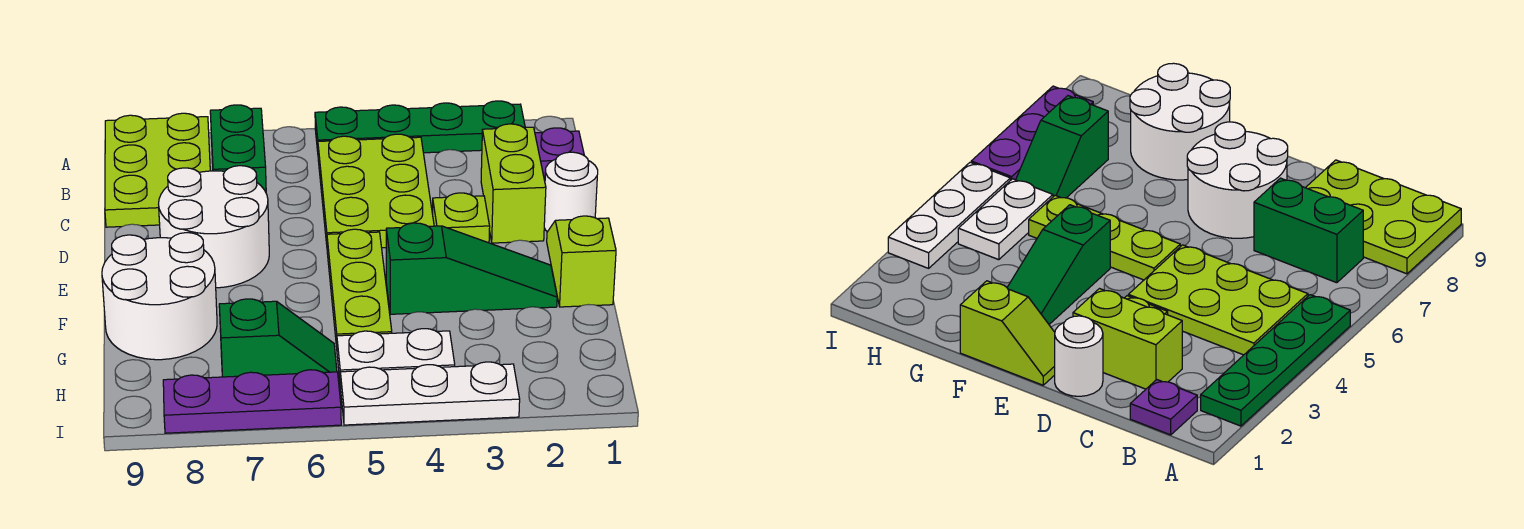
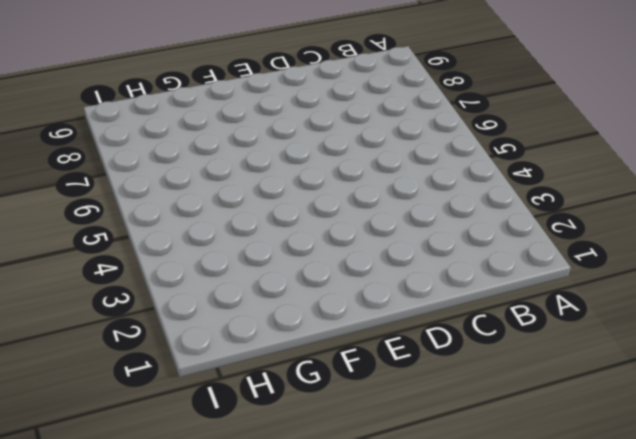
none -> green plate A2:A5 level 1
none -> lime plate A8:C9 level 1
none -> purple plate B1 level 1

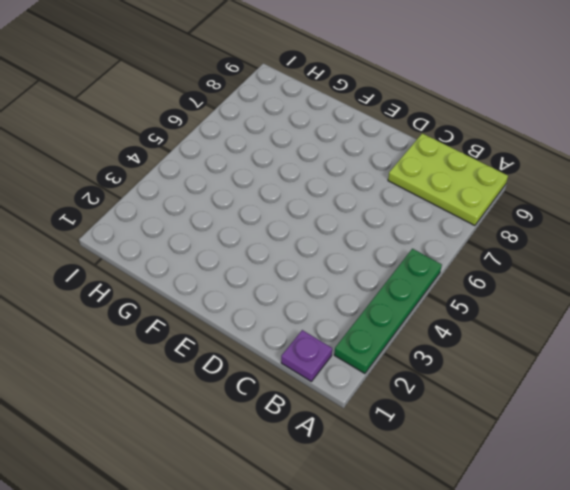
none -> lime plate B4:D5 level 1
none -> green brick B7:C7 level 1
none -> lime brick C2:D2 level 1

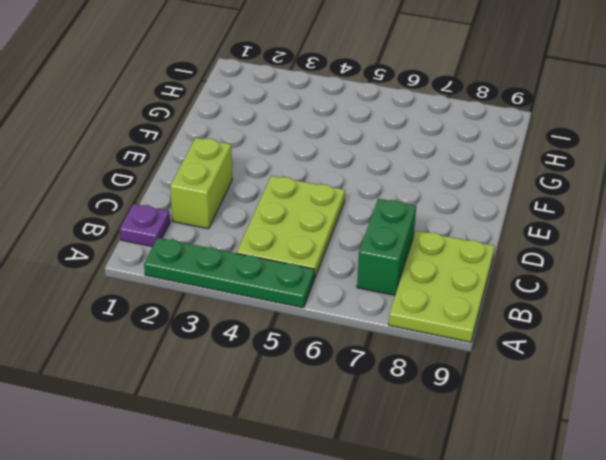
none -> white round brick D1 level 1
none -> lime plate D3 level 1
none -> white round brick D7:E8 level 1

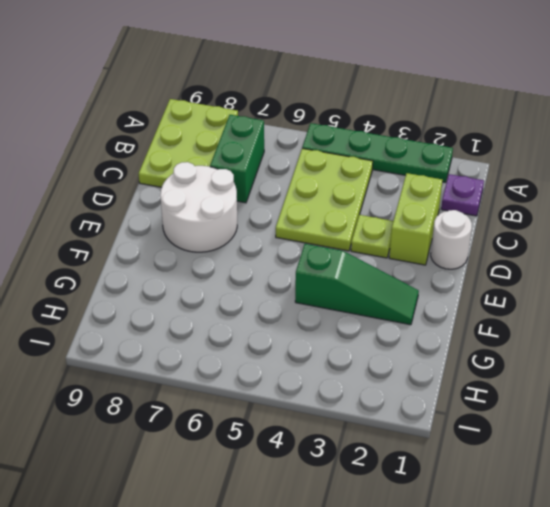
none -> lime slope E1:F1 level 1 top F
none -> lime plate E5:G5 level 1
none -> white round brick F8:G9 level 1

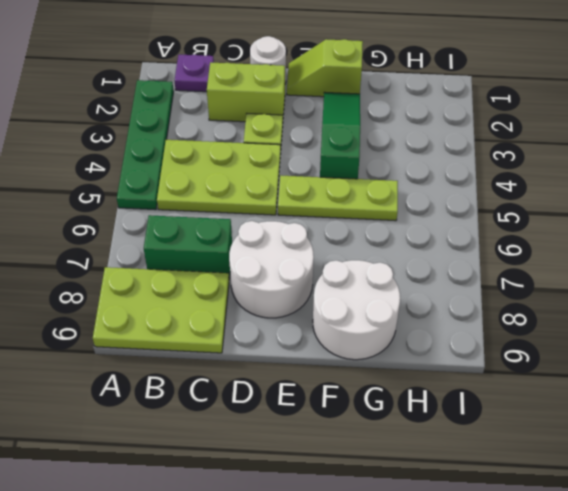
none -> white plate H4:H5 level 1
none -> green slope H6:H7 level 1 top 7
none -> white plate I3:I5 level 1

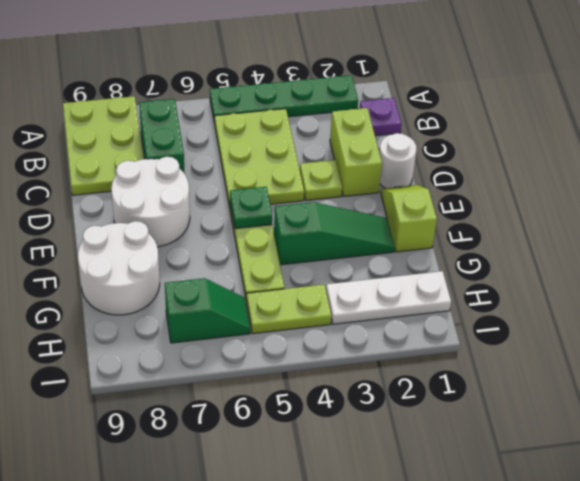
green plate E5 level 2 -> none
white plate H1:H3 level 1 -> white plate I3:I5 level 1
lime plate H4:H5 level 1 -> white plate H4:H5 level 1
none -> purple plate I6:I8 level 1

